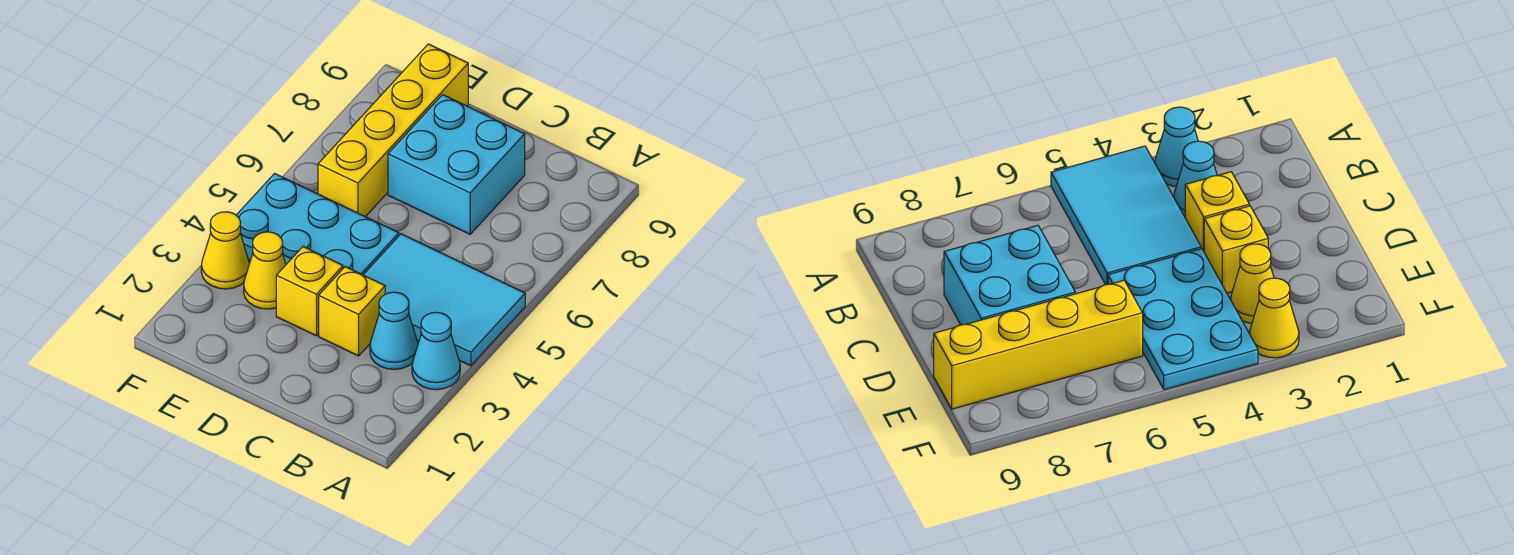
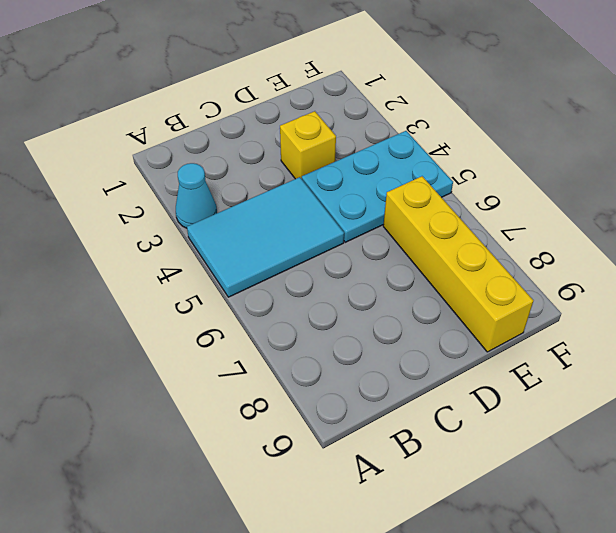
none -> cyan cone B3 level 1
none -> yellow brick C3 level 1

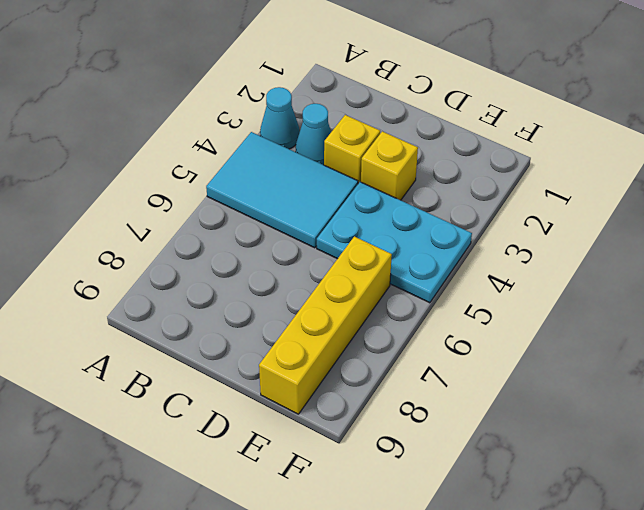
none -> cyan brick C7:D8 level 1
none -> yellow cone E3 level 1

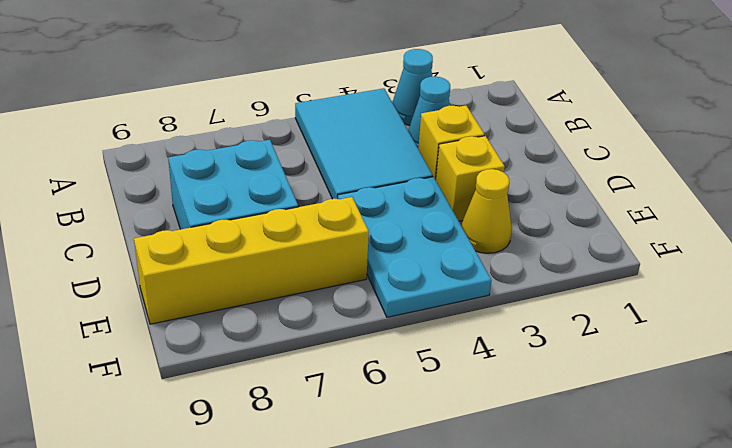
none -> yellow cone F3 level 1

